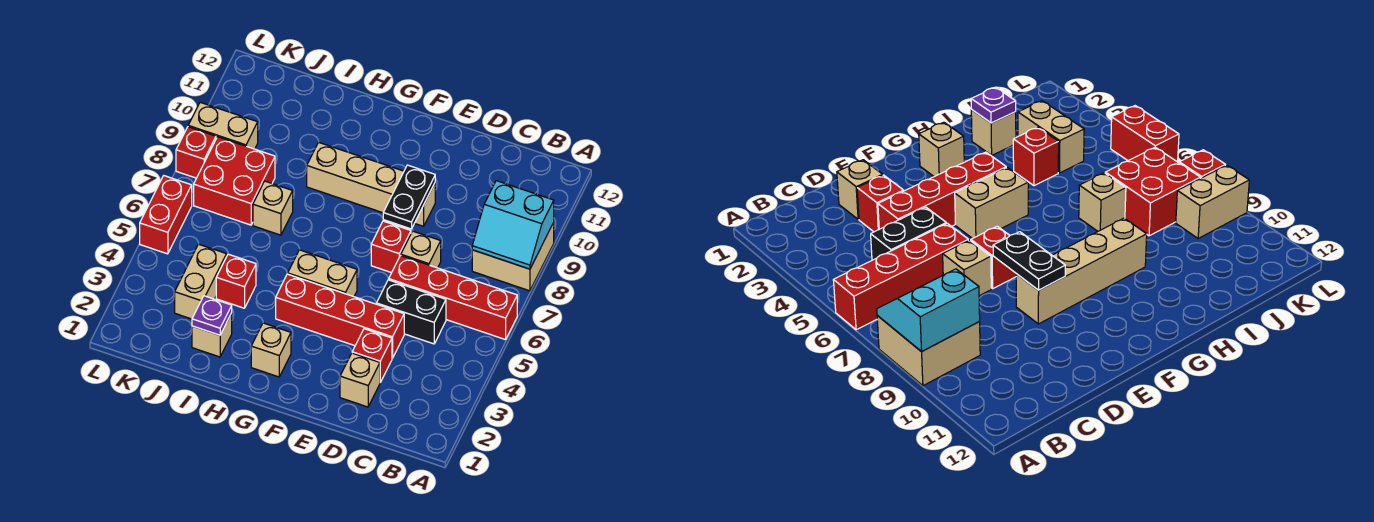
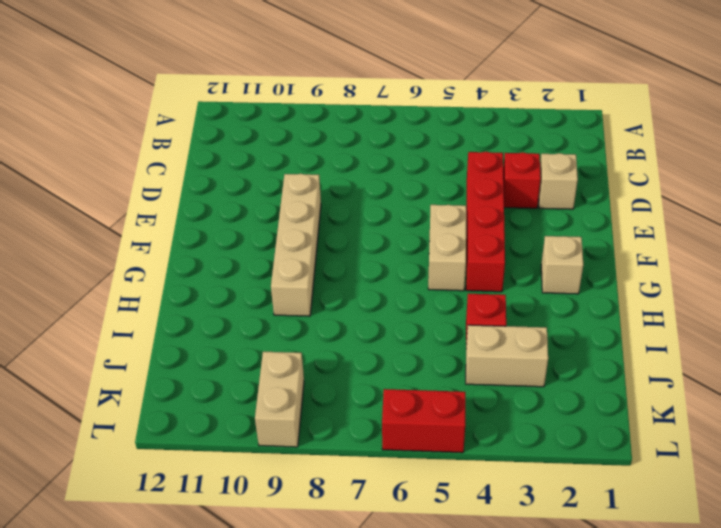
none -> red brick A6:D6 level 1
none -> tan brick A8:B9 level 1
none -> black brick C5:D5 level 1

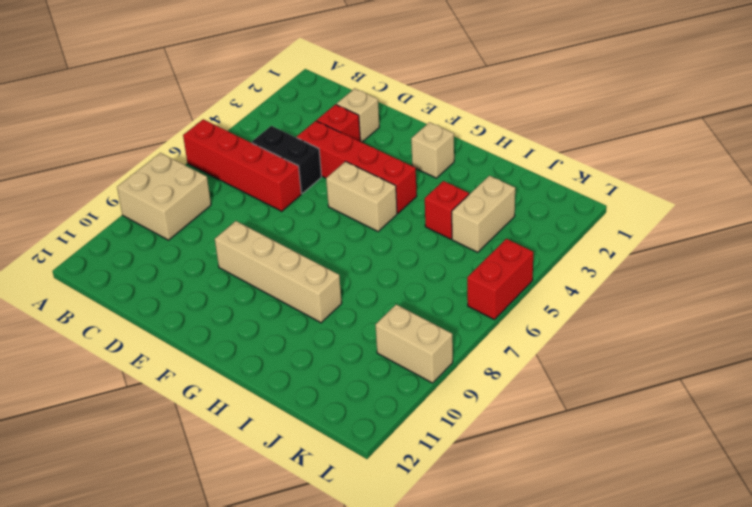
none -> tan brick D7 level 1
none -> red brick E7 level 1
none -> tan brick I2 level 1

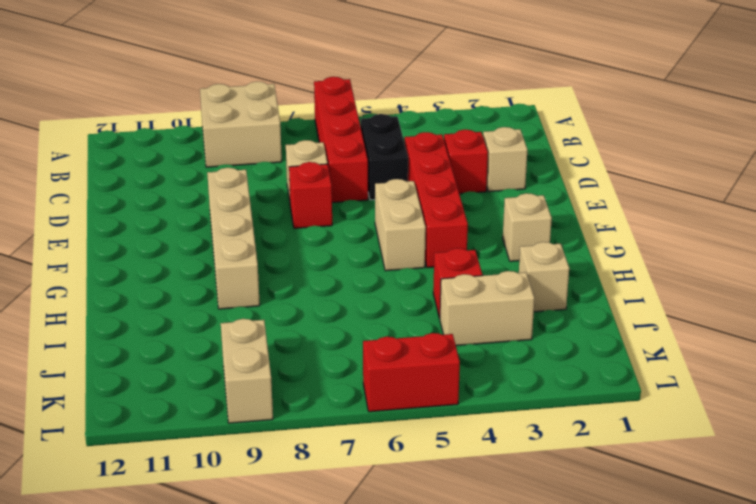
none -> tan brick I7 level 1
none -> red brick J7:K8 level 1
none -> red brick L8 level 1

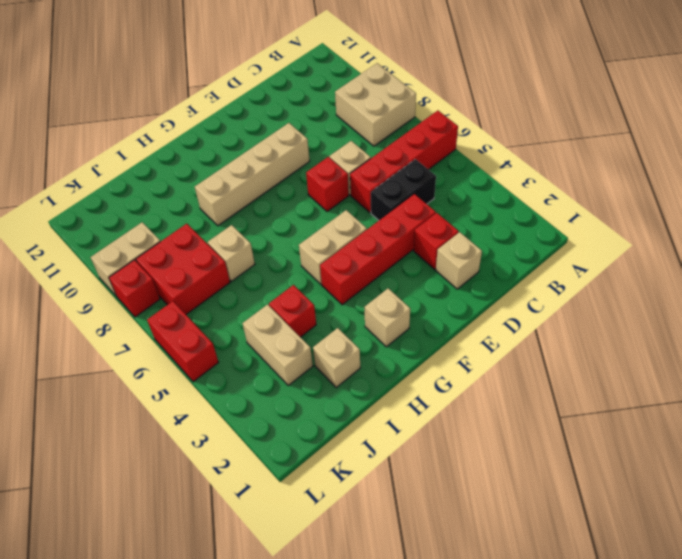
none -> cyan slope A8:B9 level 2 top 9
none -> black plate E8:E9 level 2
none -> purple plate I2 level 2

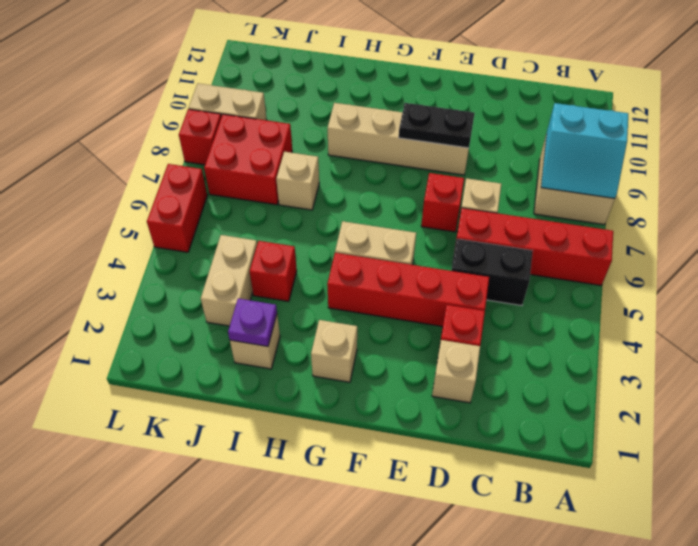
black plate E9:F9 level 2 -> black plate E8:E9 level 2

